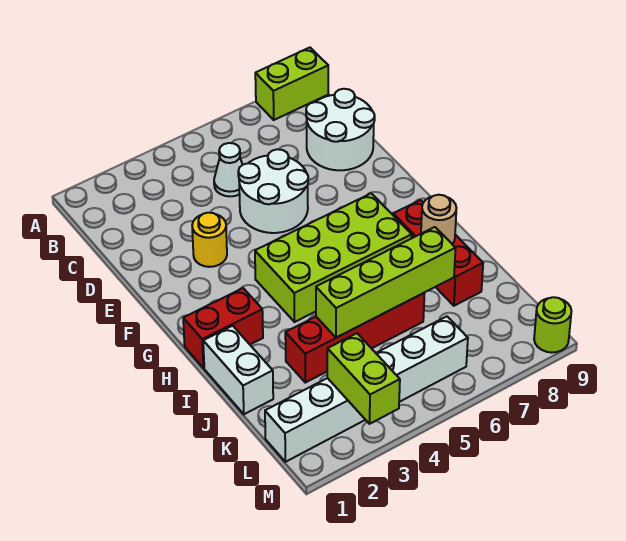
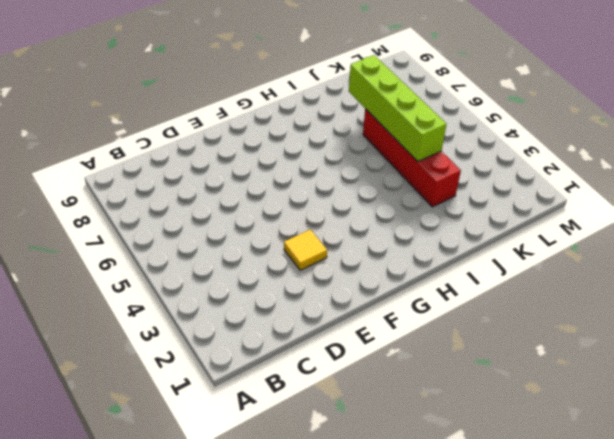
yellow tile E3 level 1 -> yellow round brick E3 level 1
none -> lime brick A8:A9 level 1
none -> white cone C5 level 1
none -> white round brick C8:D9 level 1

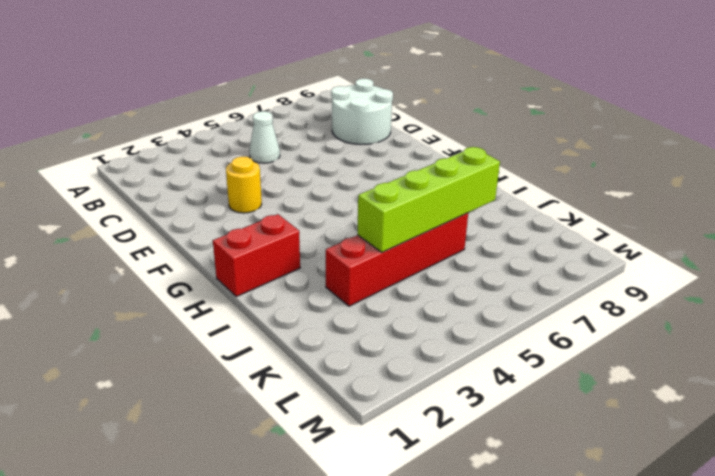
none -> lime brick A8:A9 level 1
none -> white round brick D5:E6 level 1
none -> lime brick G4:H7 level 1

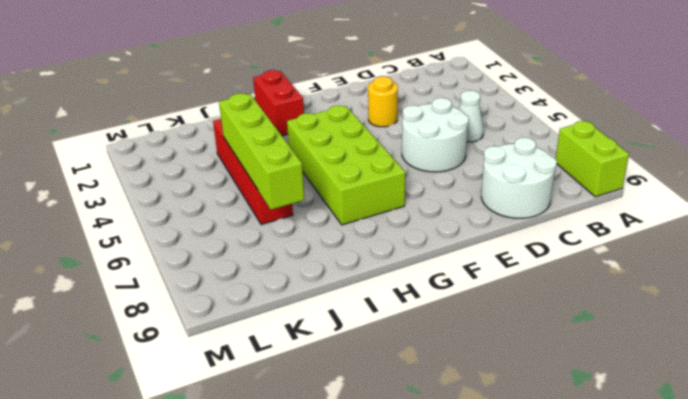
none -> red brick H8:J8 level 1
none -> white brick I1:J1 level 1
none -> white brick L1:L6 level 1

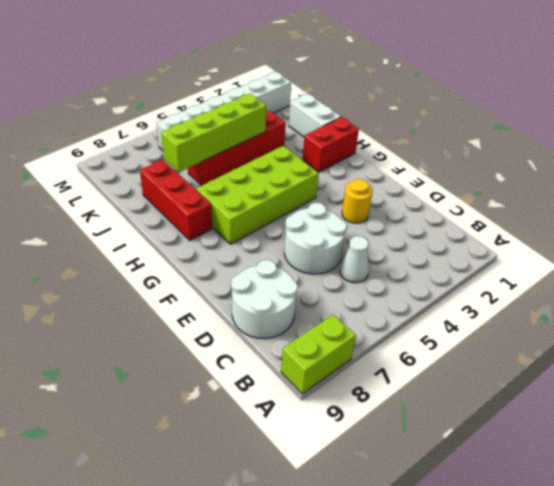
none -> lime round brick M9 level 1
none -> tan round brick I8 level 2
none -> lime brick L3:M3 level 2

